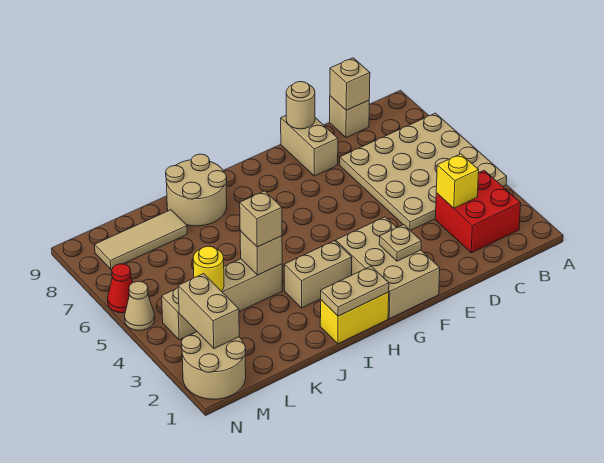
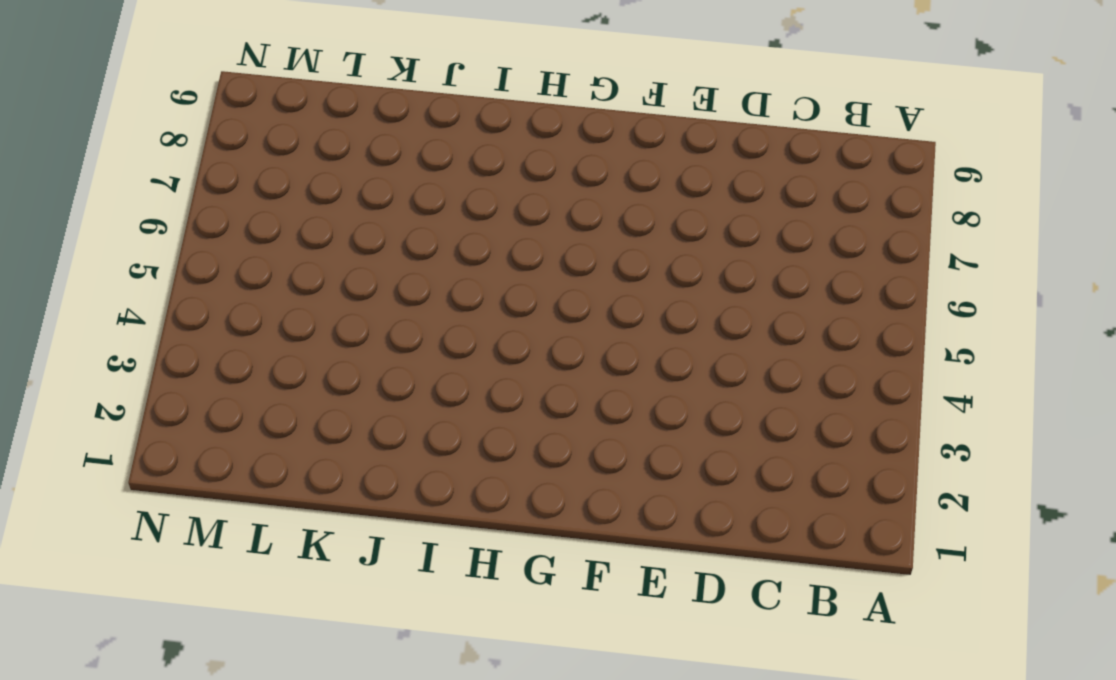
none -> tan plate A4:D7 level 1
none -> red brick B2:C3 level 1
none -> tan brick C9 level 1

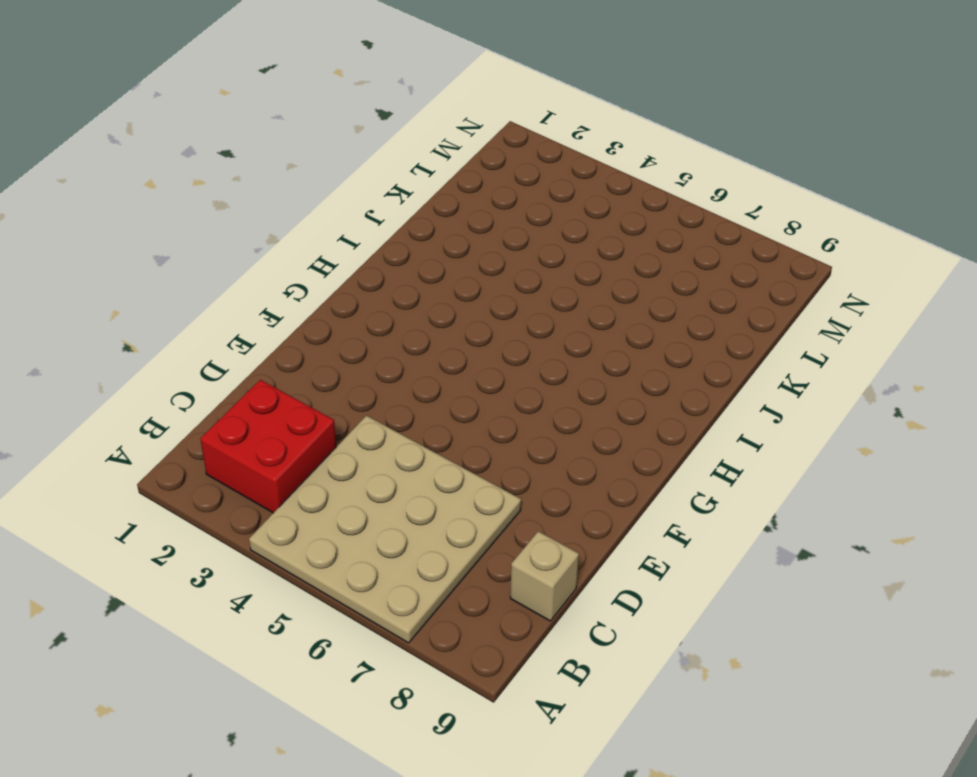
none -> tan brick E8:E9 level 1
none -> tan brick F1:G3 level 1
none -> yellow brick H1:I1 level 1

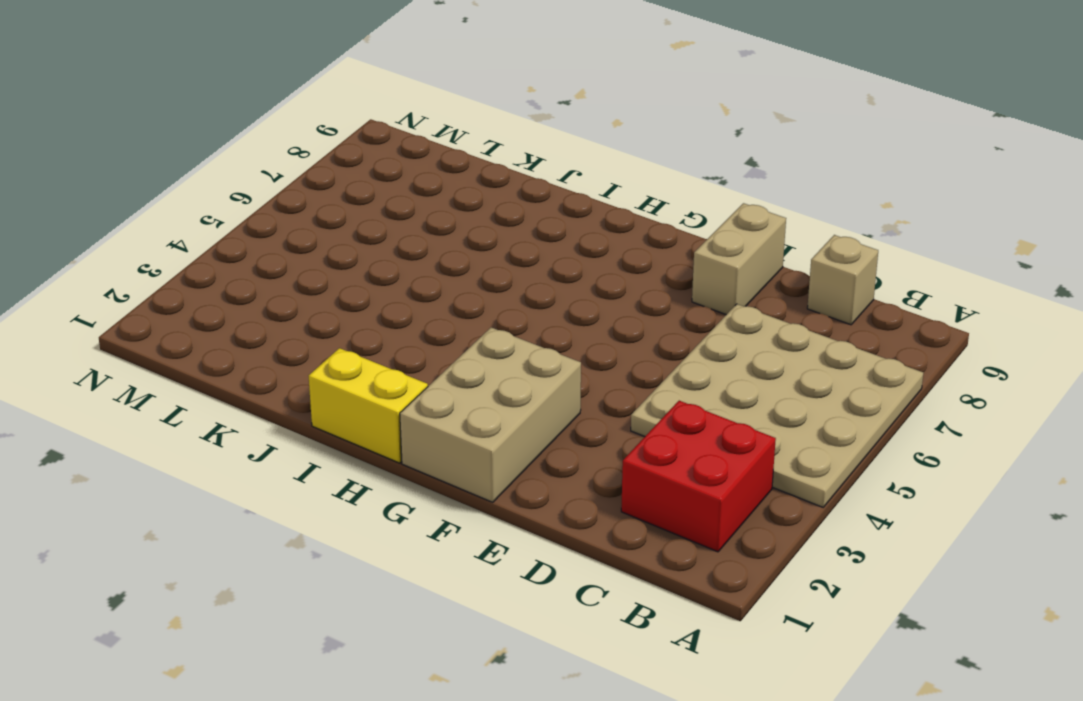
none -> tan brick H3:I3 level 1
none -> tan round brick I8:J9 level 1
none -> tan brick J4:M4 level 1

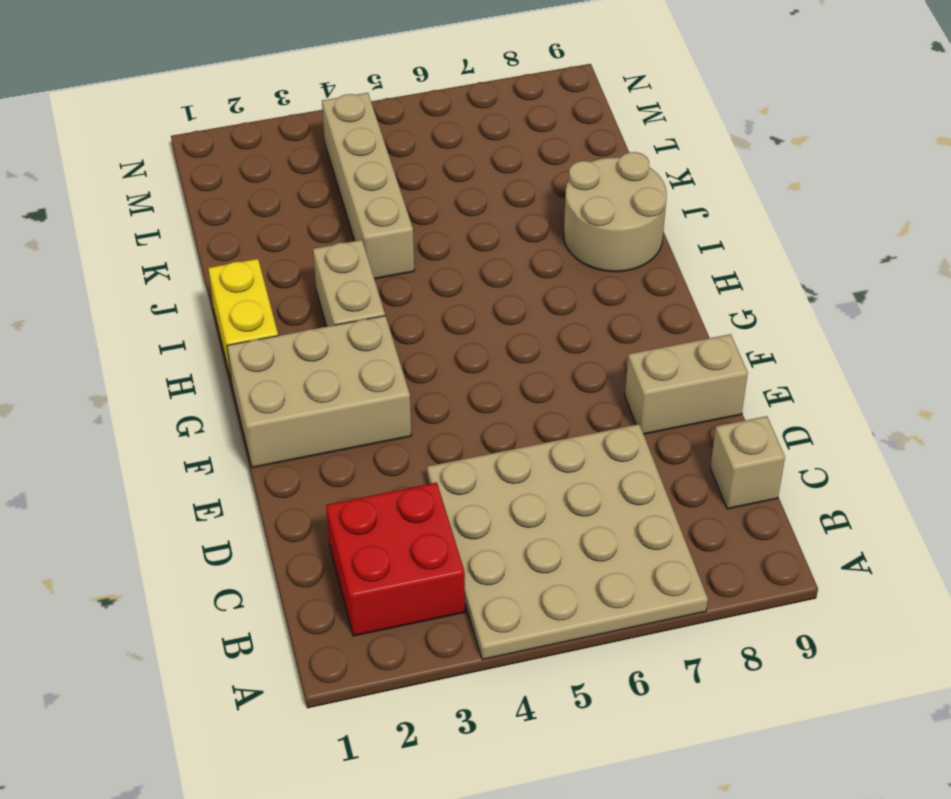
none -> tan tile K8:M8 level 1
none -> tan round brick M1:N2 level 1
none -> tan cone N5 level 1

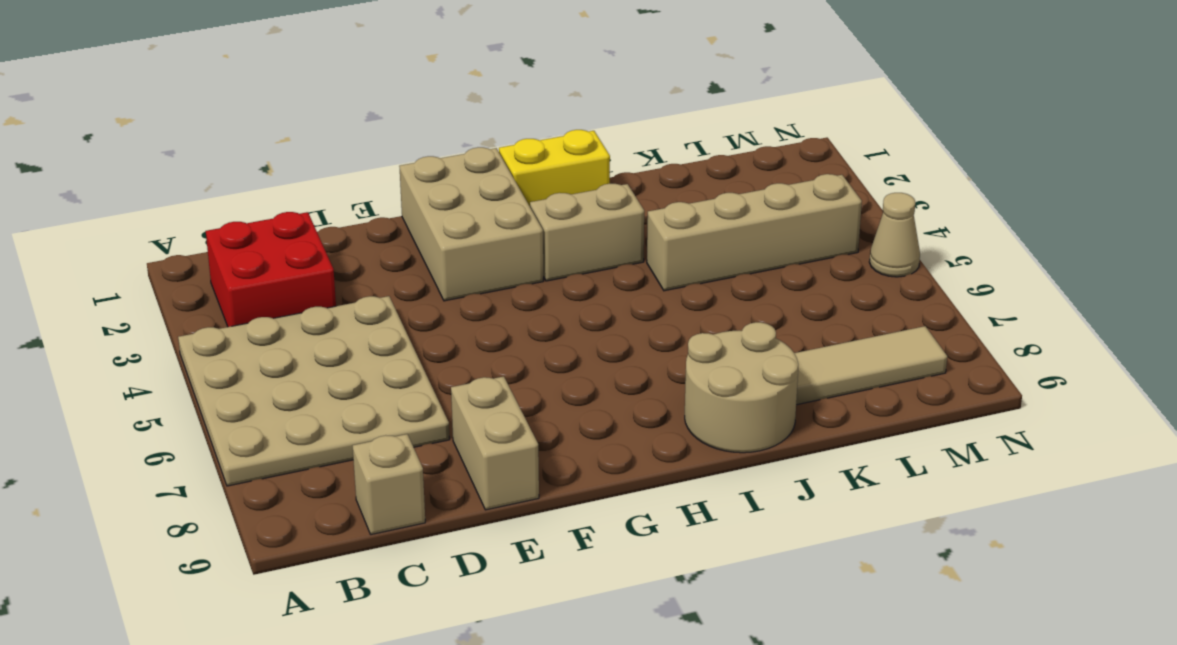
none -> tan round brick M1:N2 level 1
none -> red cone N6 level 1
none -> yellow brick C3 level 2

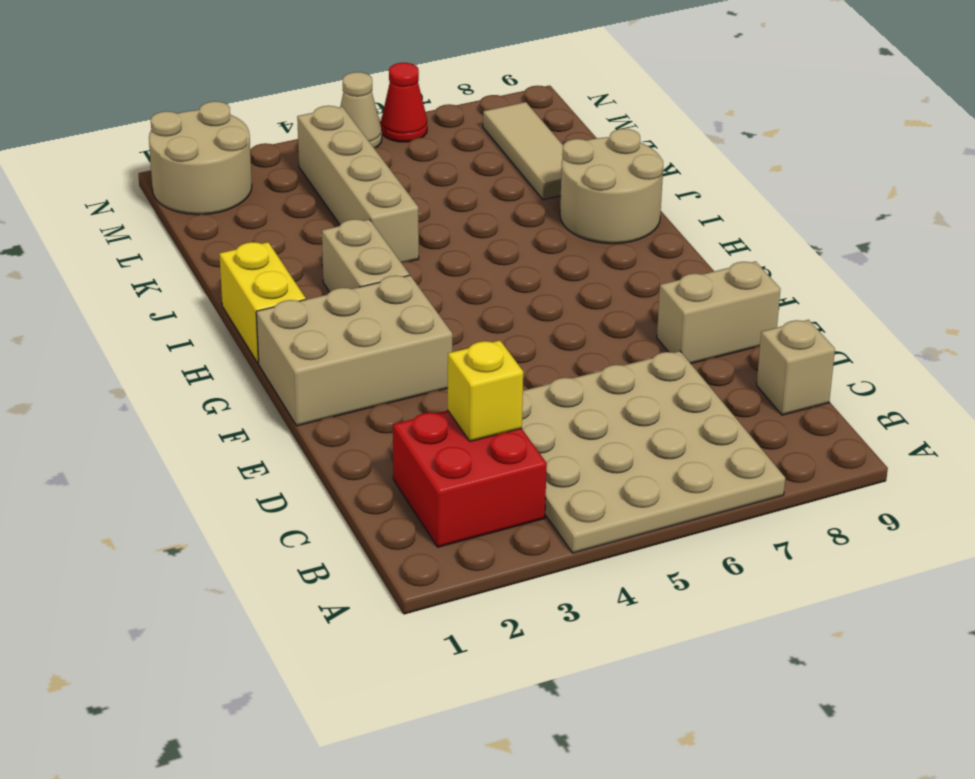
none -> tan brick C9 level 2
none -> tan round brick E9 level 2
none -> tan plate F2 level 2

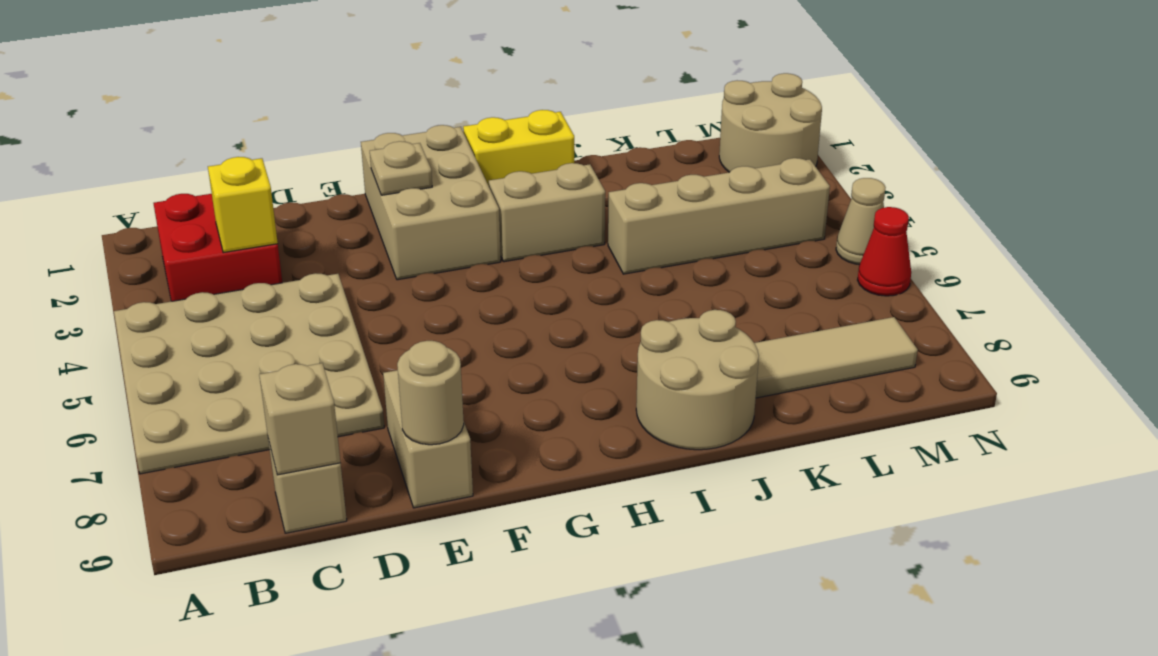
none -> tan plate H1:I1 level 2
none -> tan brick J4 level 2
none -> yellow round brick L4 level 2

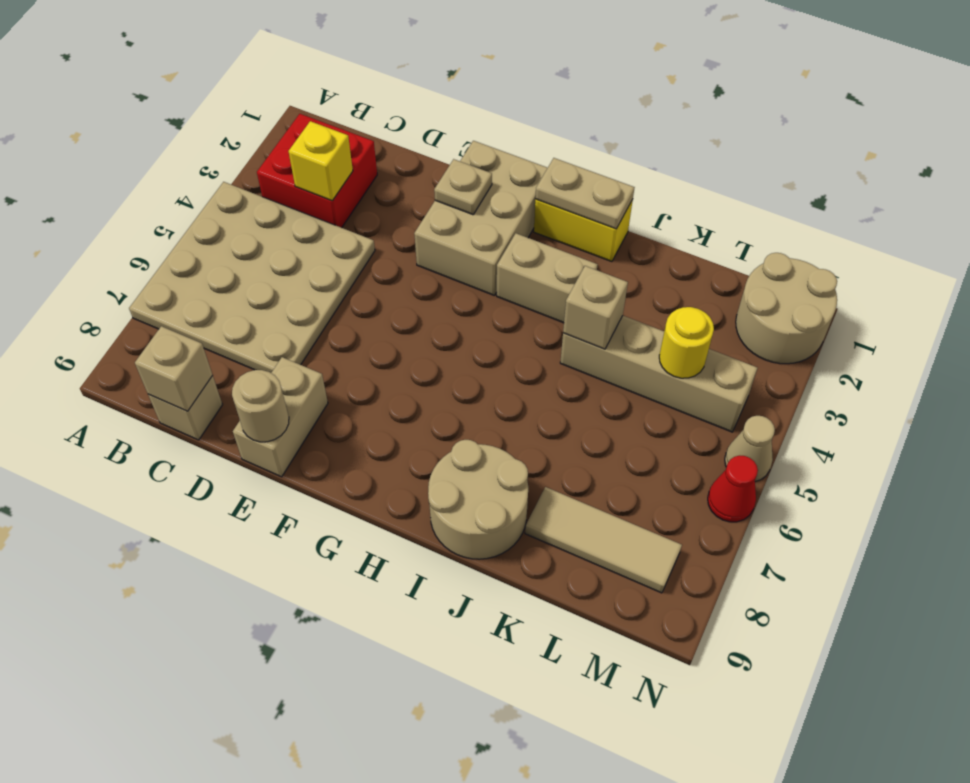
none -> tan brick M2:M3 level 2
none -> tan brick J4 level 3

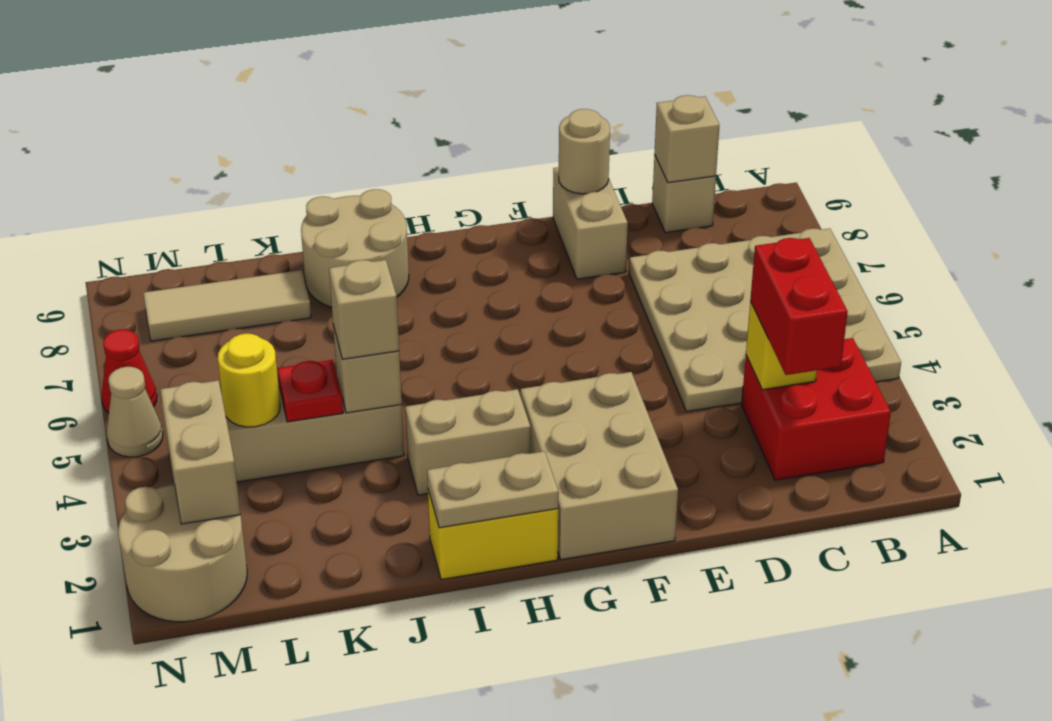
red brick C2:C3 level 3 -> none
red plate K4 level 2 -> none
none -> tan plate F2 level 2

